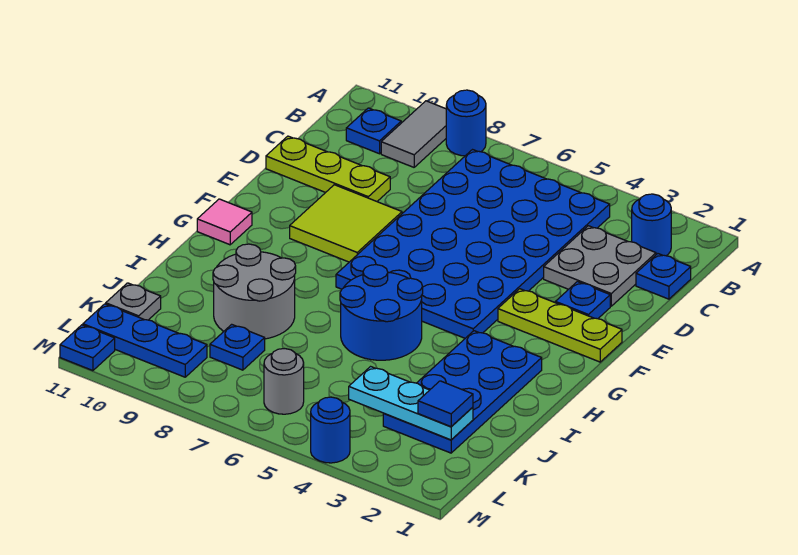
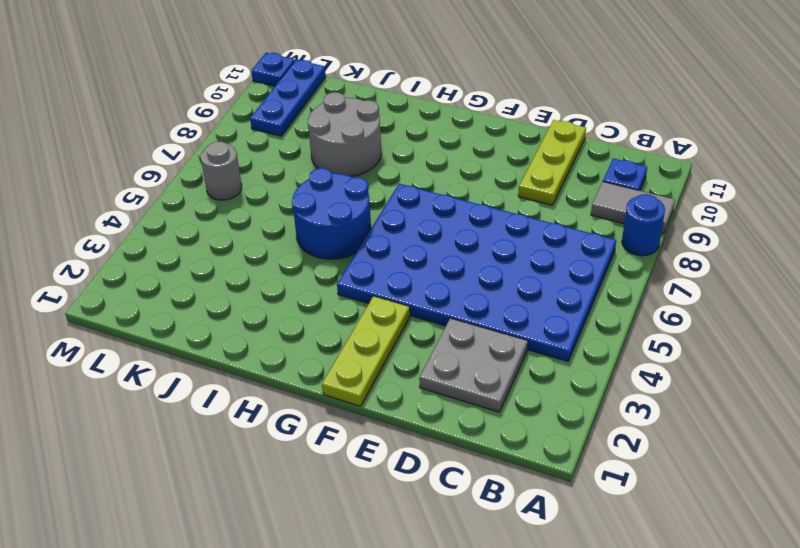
none -> blue round brick B2 level 1
none -> blue plate C1 level 1
none -> blue plate E2 level 1

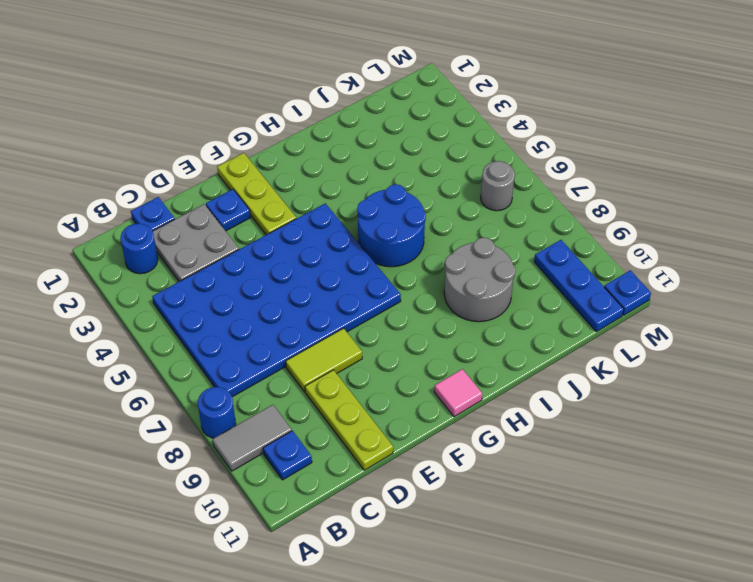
lime tile D8:E8 level 1 -> lime tile E8:F9 level 1
none -> blue plate H2:K3 level 1
none -> blue plate K8 level 1
none -> grey plate K11 level 1

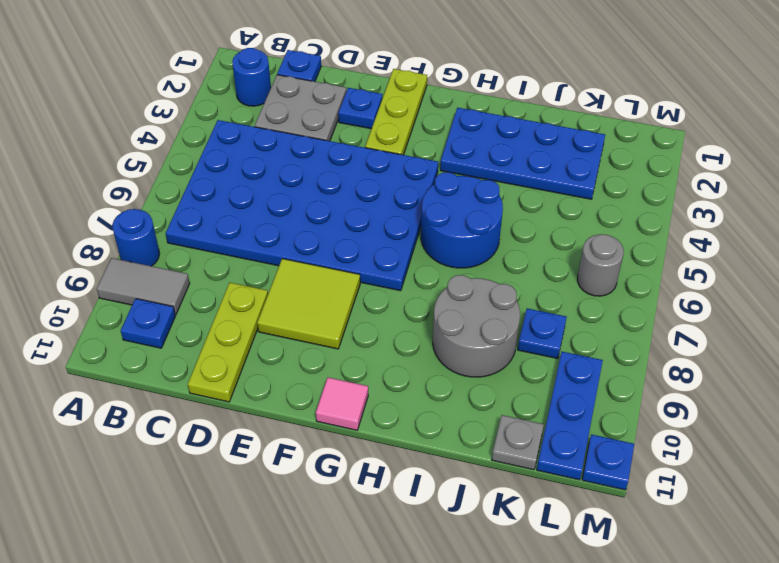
none -> blue round brick M4 level 1
none -> cyan plate K2:K4 level 2
none -> blue tile K2 level 3

